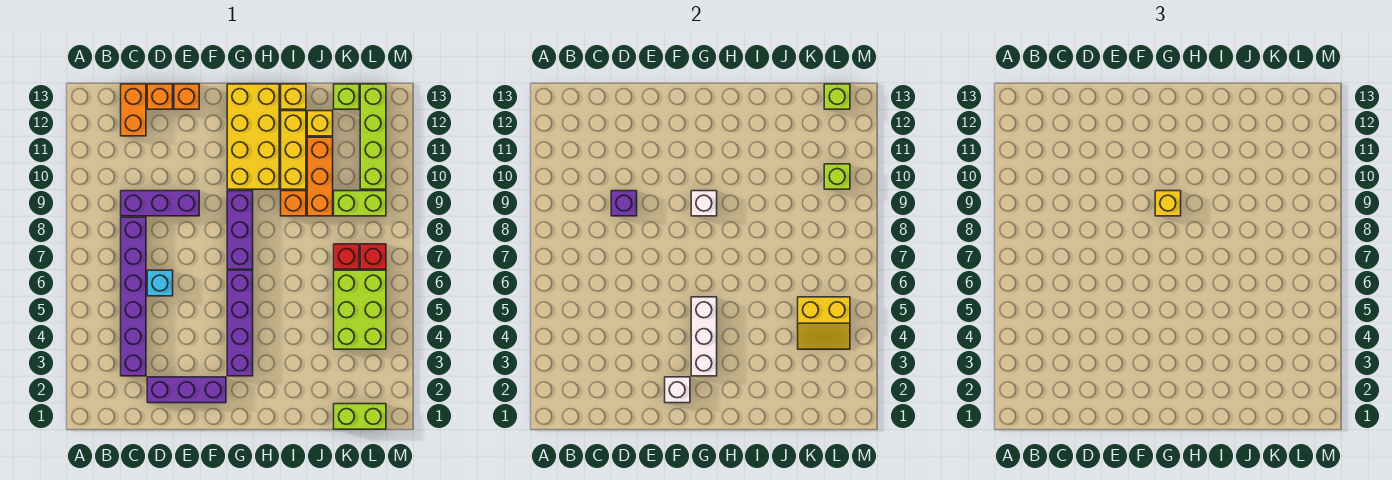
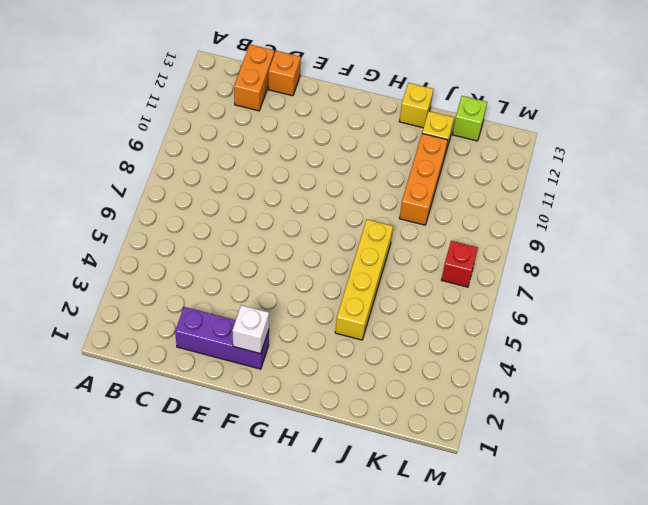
yellow brick I4:I7 level 1 -> none
none -> purple brick C3:C8 level 1
none -> purple brick C9:E9 level 1
none -> cyan brick D6 level 1
none -> orange brick E13 level 1

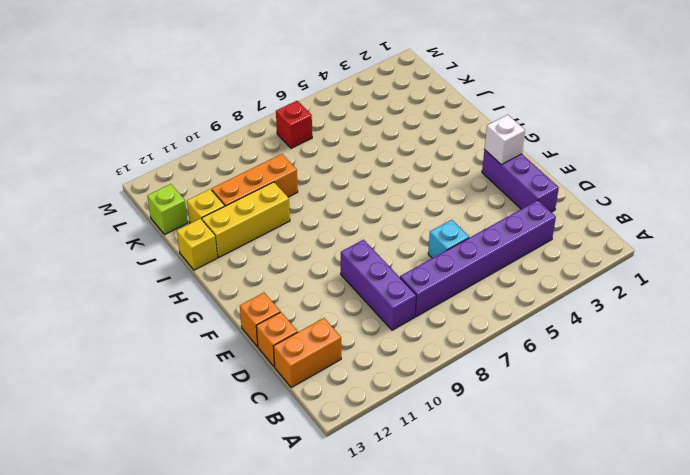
none -> purple brick G3:G6 level 1
none -> purple brick G7:G9 level 1
none -> yellow brick G10:H13 level 1
none -> orange brick I9 level 1

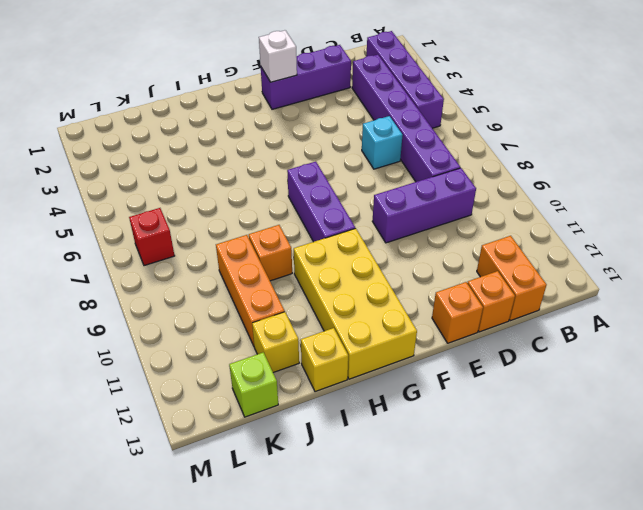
purple brick B2:B5 level 1 -> purple brick G3:G6 level 1
none -> yellow brick I10:I12 level 1
none -> lime brick K1:L1 level 1
none -> lime brick K4:L6 level 1
none -> red brick K7 level 1

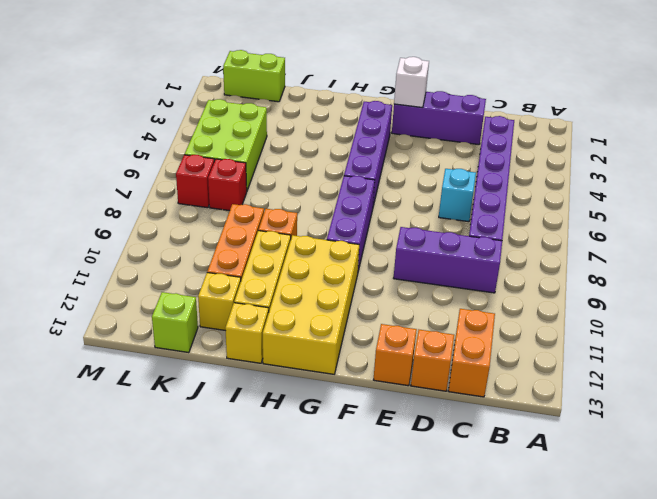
none -> lime brick K9:L9 level 1
none -> lime brick L10:L13 level 1
none -> purple brick D9 level 2
none -> white brick G3:G5 level 2

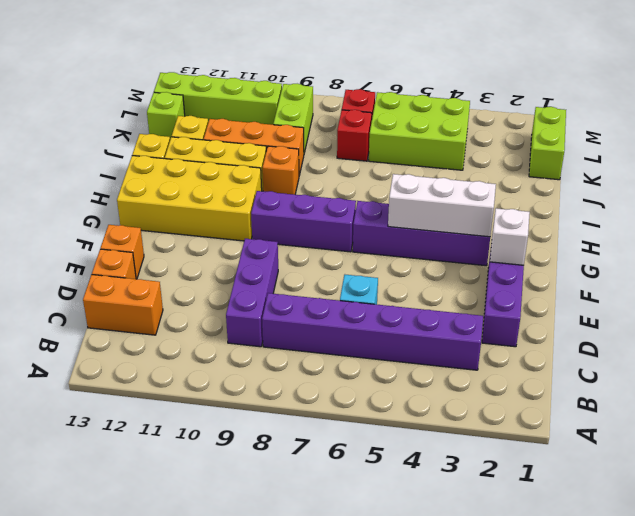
none -> purple brick D9 level 2
none -> white brick G9 level 2
none -> yellow slope K4:L5 level 2 top 5
none -> lime brick L10 level 2

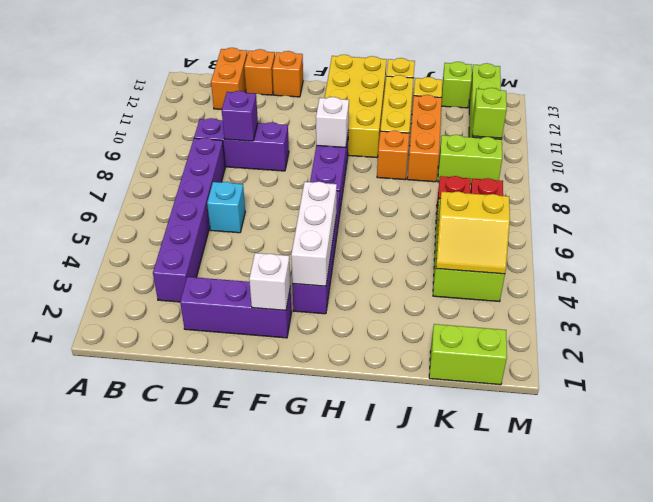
none -> lime brick L13 level 2
none -> yellow brick G9 level 3

